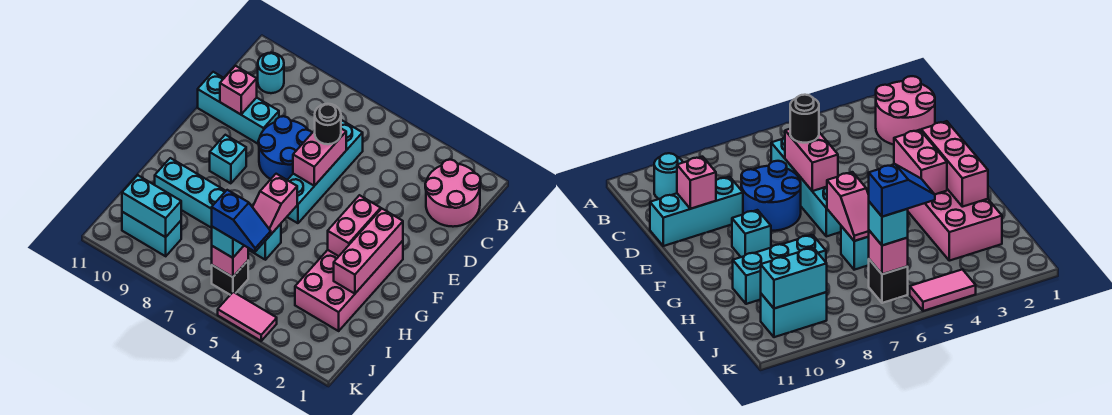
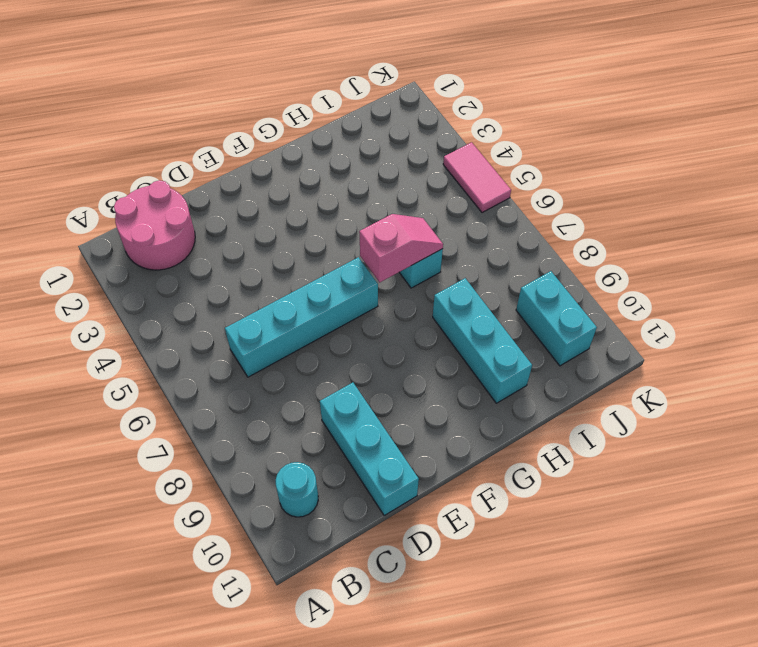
none -> blue round brick D7:E8 level 1
none -> pink brick F2:I3 level 1
none -> cyan brick F9 level 1

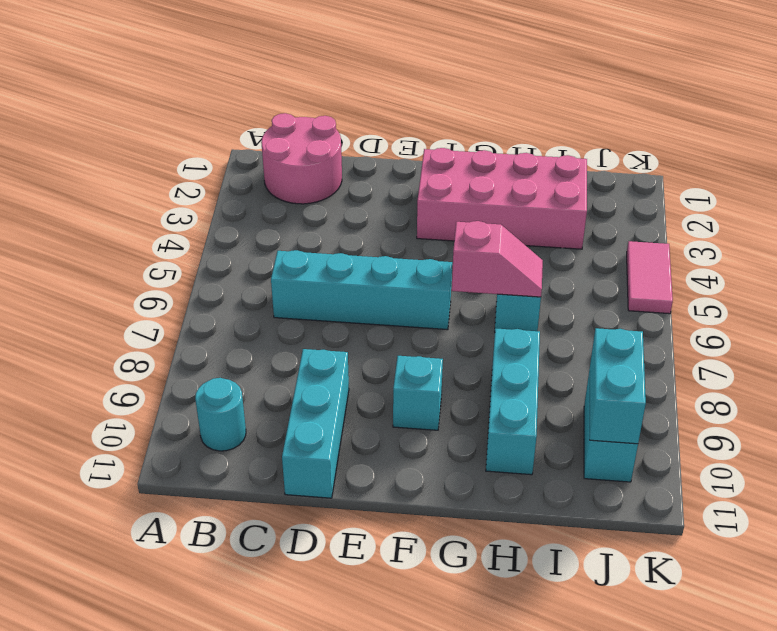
none -> blue round brick D7:E8 level 1
none -> black brick J6 level 1
none -> pink brick D6:E6 level 2

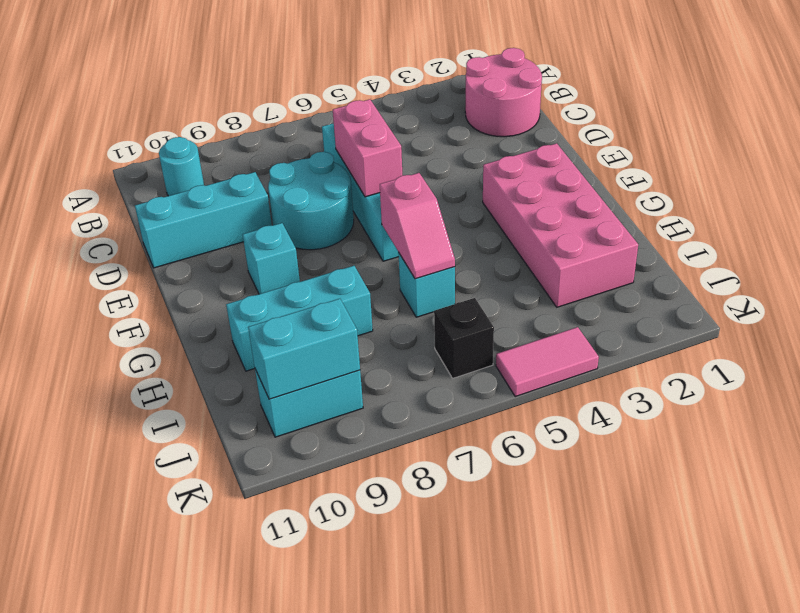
cyan round brick D7:E8 level 1 -> blue round brick D7:E8 level 1
none -> pink brick D10 level 2
none -> pink brick F2:H2 level 2
none -> pink brick F3:G3 level 2

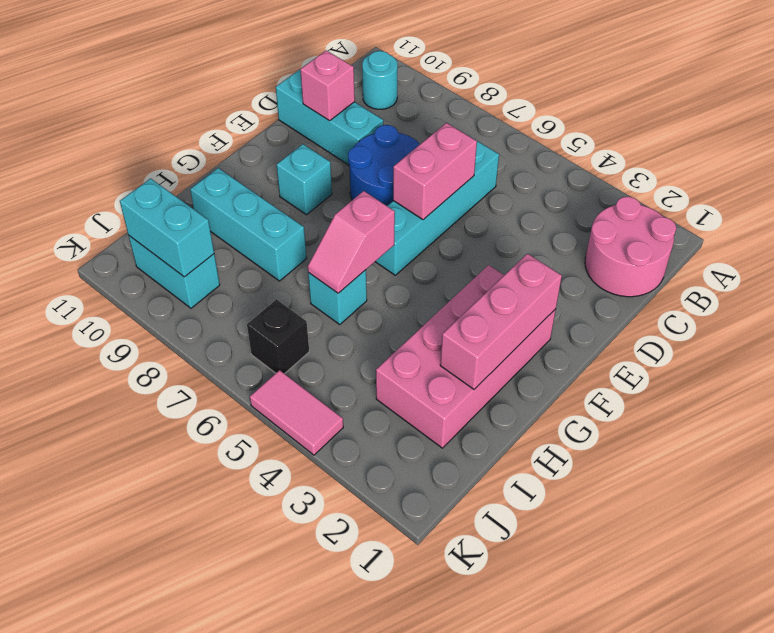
none -> pink brick F3:G3 level 2
none -> pink brick J6 level 2
none -> black round brick D6 level 3

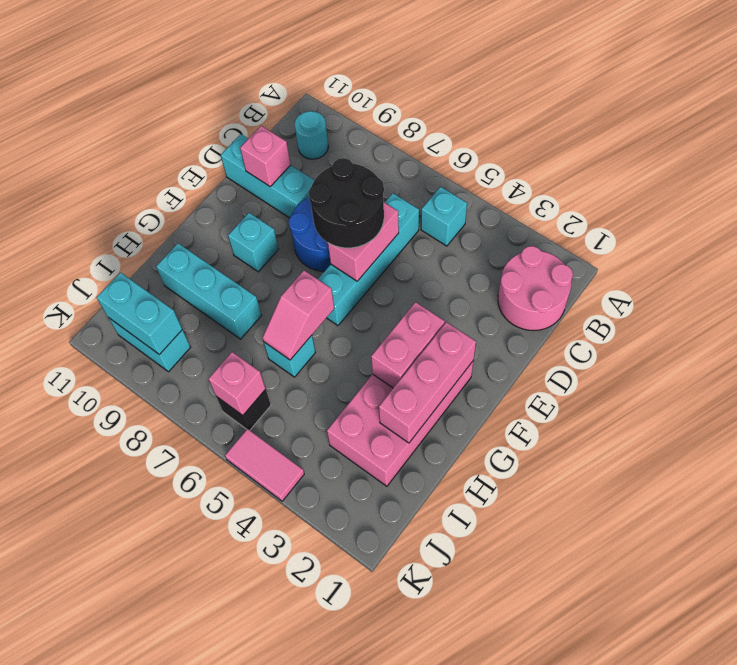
cyan brick B5 level 1 -> cyan brick J6 level 3
black round brick D6:E7 level 3 -> black round brick D6 level 3
none -> blue slope J5:J6 level 4 top 6

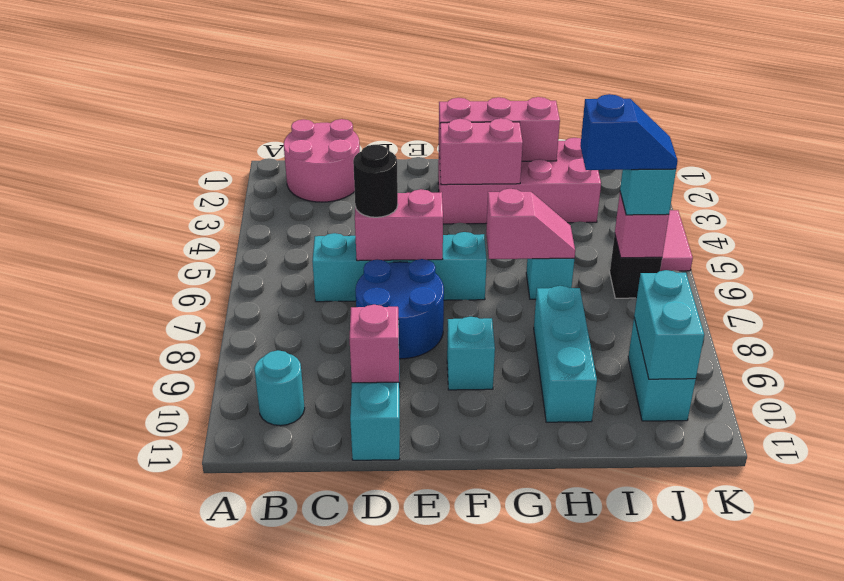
blue slope I6:J6 level 4 top I -> blue slope J5:J6 level 4 top 6

